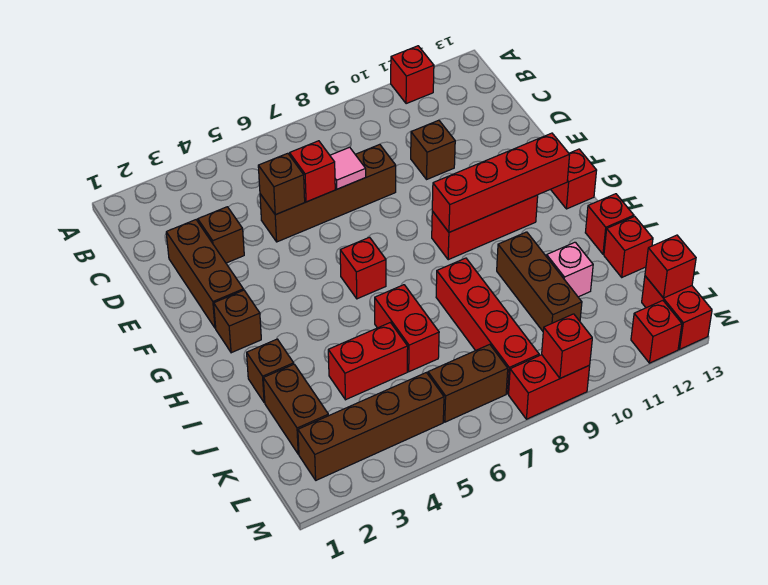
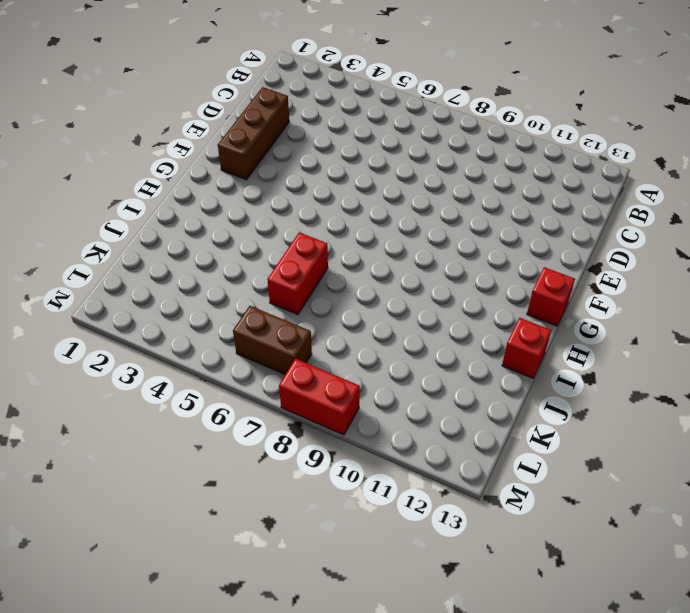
none -> red brick A11 level 1
none -> brown brick D3 level 1
none -> brown brick D5:D8 level 1

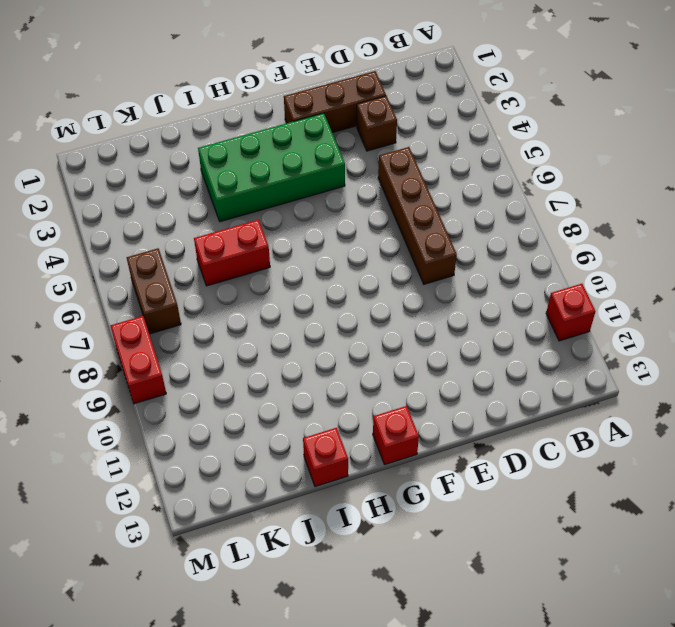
green brick F3:I4 level 1 -> none
none -> brown brick D10 level 1
none -> brown brick G2 level 1
none -> red brick G6 level 1

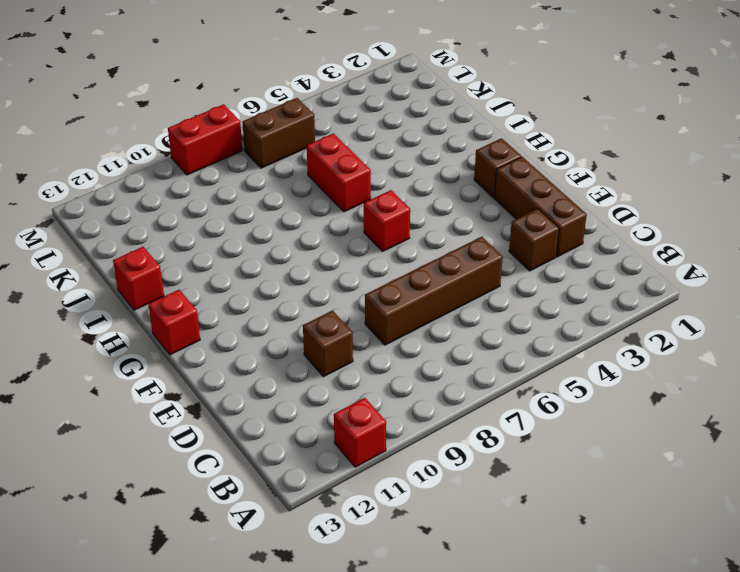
none -> red brick G9:G11 level 1
none -> brown brick I2 level 1
none -> red brick I8:L8 level 1

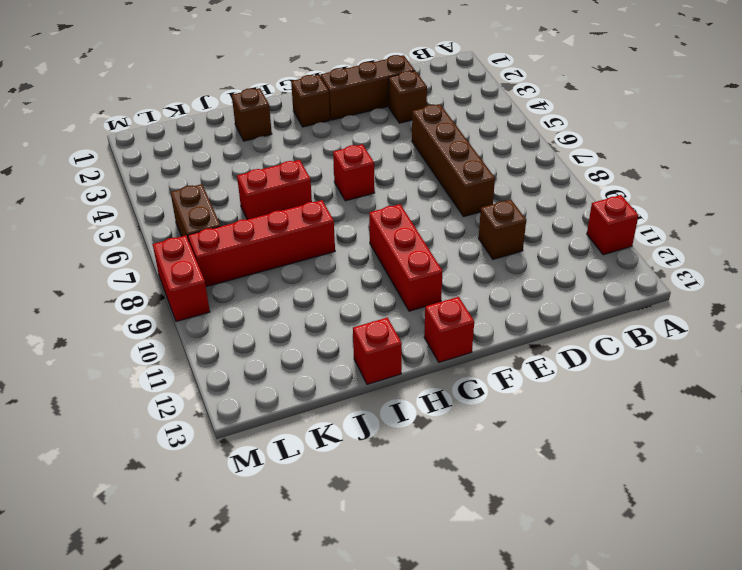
none -> brown brick I10:K10 level 1
none -> brown brick J2:K2 level 1
none -> red brick J4:J5 level 1

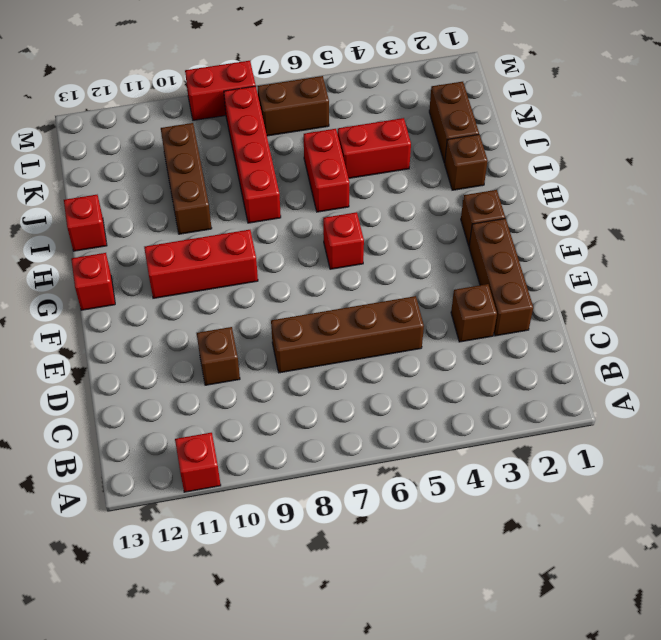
none -> pink brick J11 level 1
none -> red brick J13 level 1
none -> brown brick L2:L5 level 1

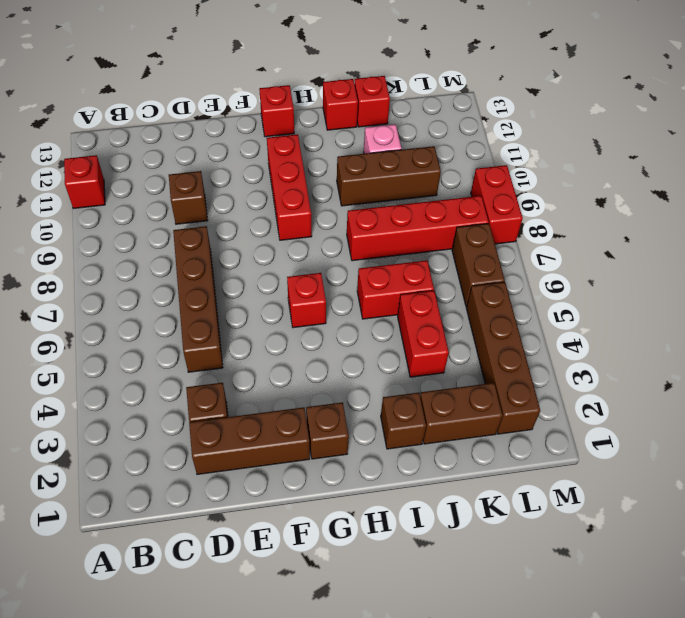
none -> red brick L13:M13 level 1
none -> red brick M12 level 1
none -> brown brick D5 level 2

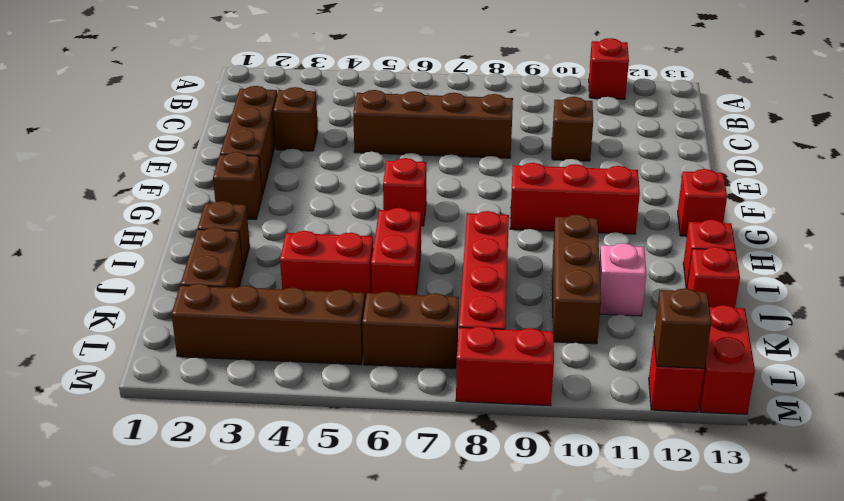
brown brick M12 level 2 -> brown brick D5 level 2
none -> red brick D6 level 2
none -> pink tile D7 level 2
none -> red brick G9:G12 level 2

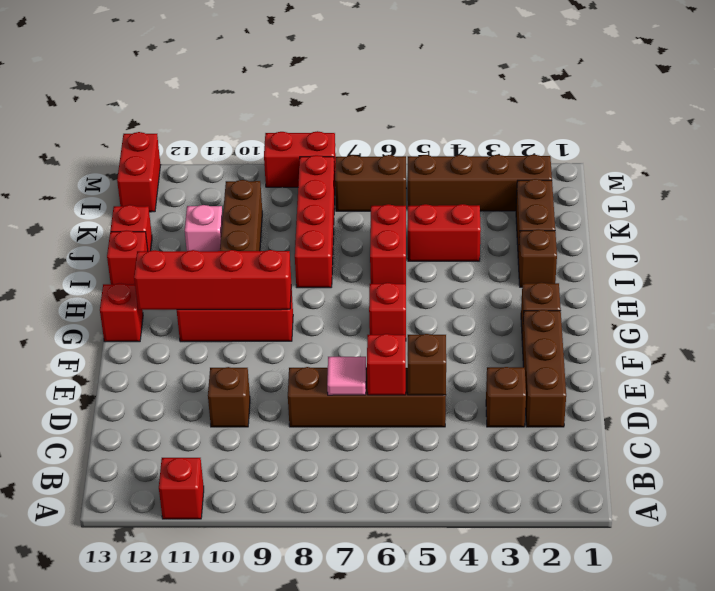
none -> red brick M12 level 1
none -> red brick L13 level 2
none -> red brick M9 level 2

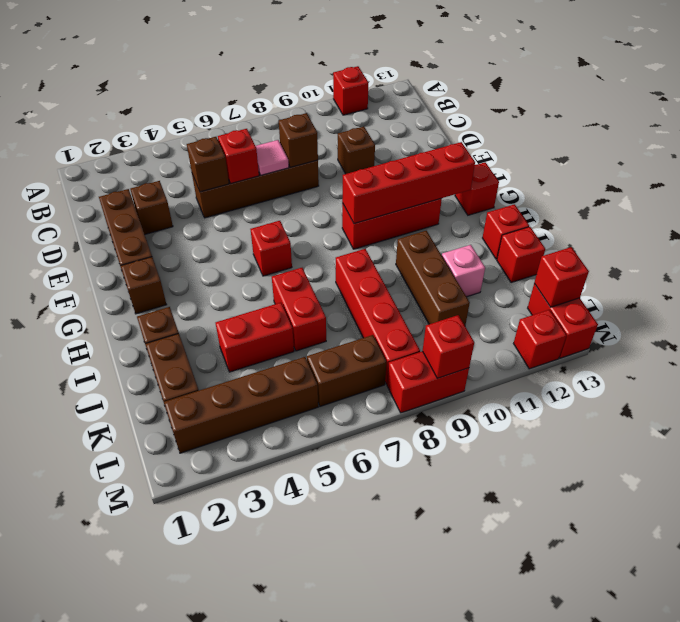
brown brick D8 level 2 -> none

